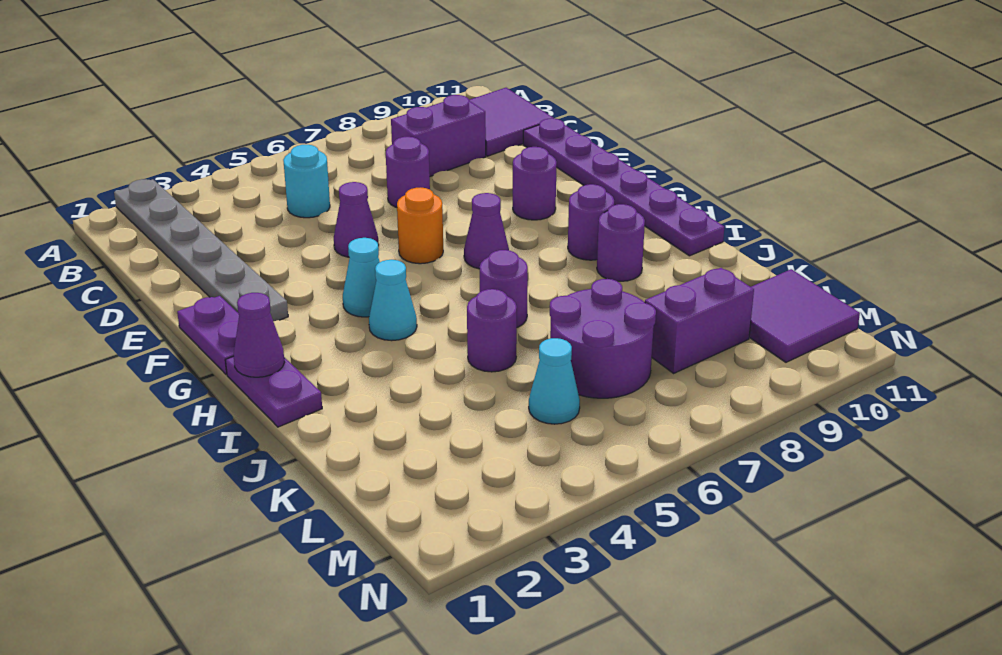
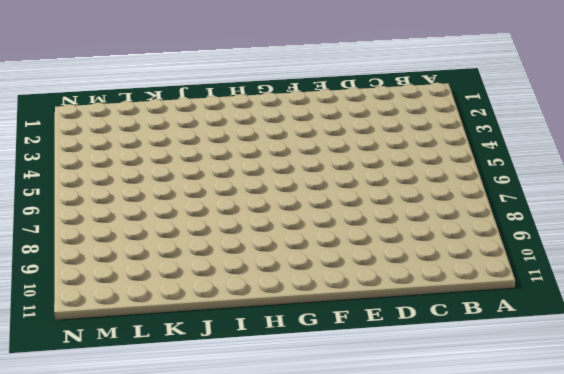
none -> grey plate A2:F2 level 1
none -> purple tile B10:C11 level 1
none -> cyan round brick C5 level 1

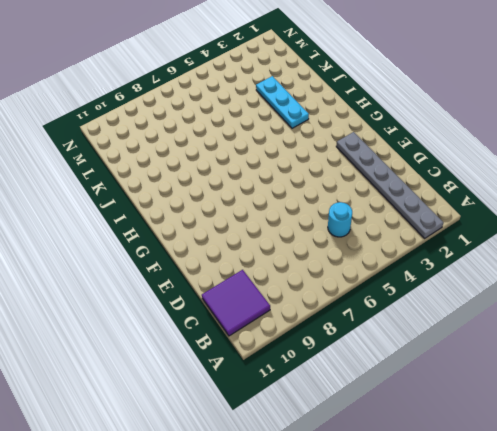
cyan plate I3:K3 level 1 -> none
none -> purple brick C8:C9 level 1
none -> purple round brick D7 level 1
none -> purple plate D11:I11 level 1

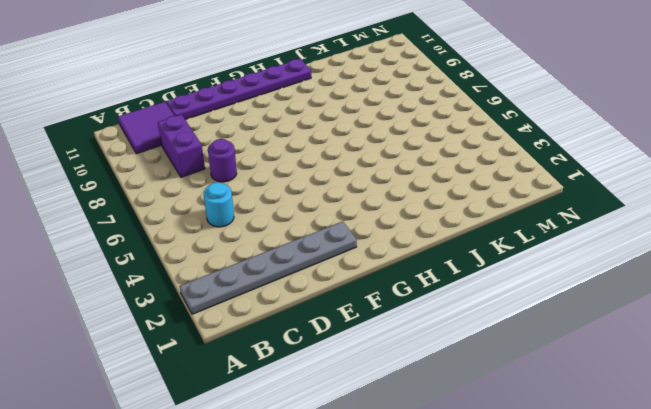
none -> purple cone E5 level 1
none -> purple plate F1:G1 level 1
none -> orange round brick F6 level 1

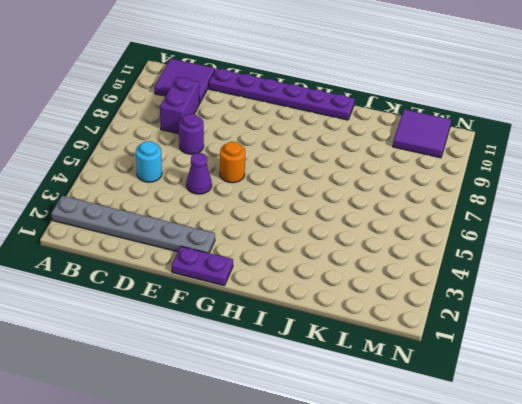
none -> purple round brick F9 level 1
none -> cyan cone G4 level 1
none -> purple cone G7 level 1

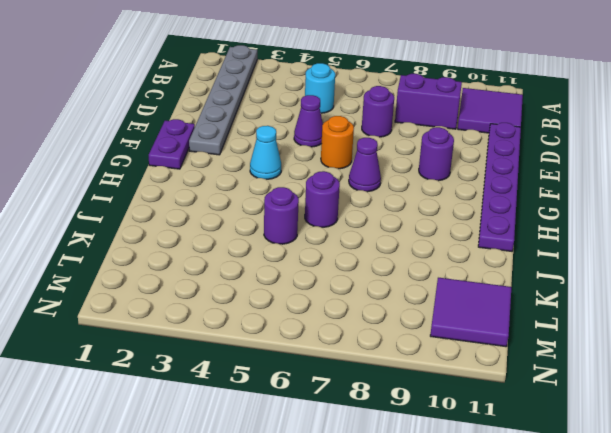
none -> purple plate H1:I1 level 1
none -> cyan cone H4 level 1
none -> purple round brick H9 level 1

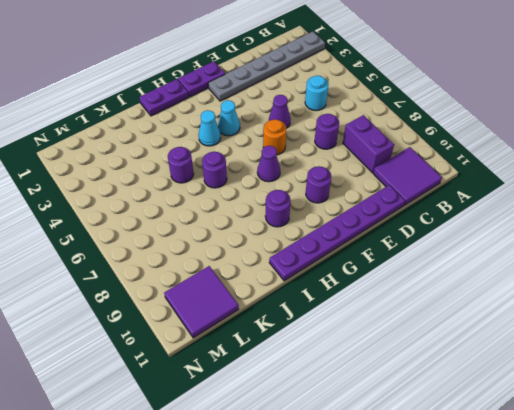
none -> purple round brick I9 level 1
none -> purple round brick K6:L7 level 1
none -> cyan cone L5 level 1

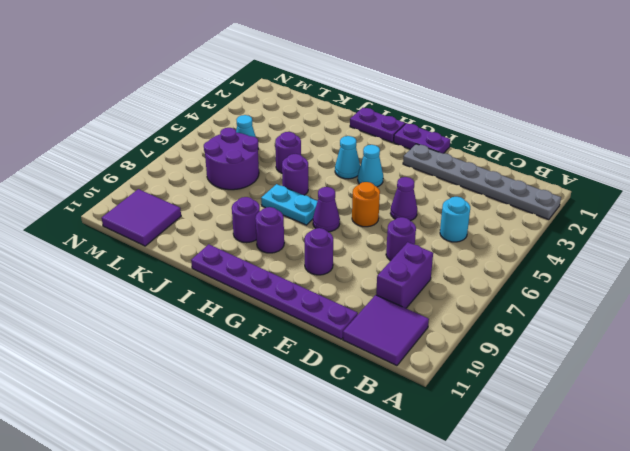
cyan plate H7:I7 level 1 -> none
none -> purple brick L8:L9 level 1
none -> purple cone H1 level 2

